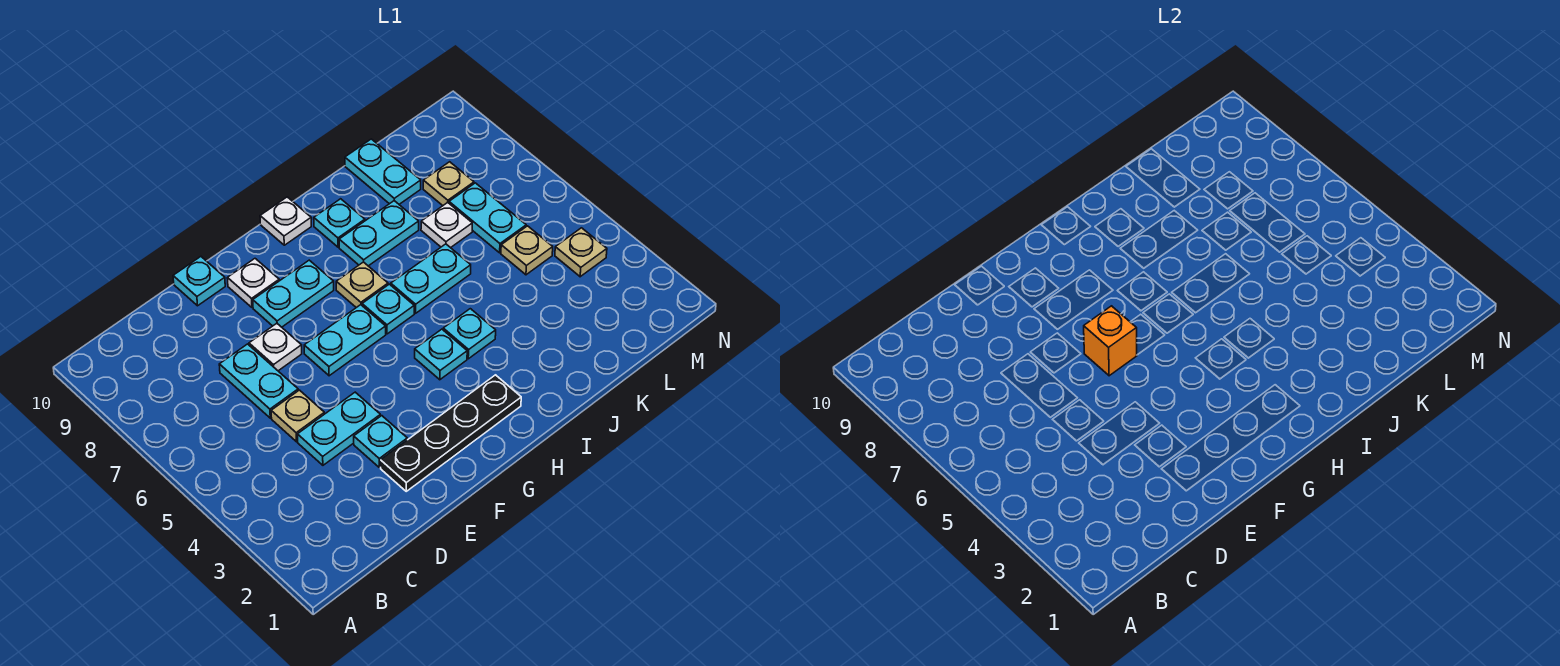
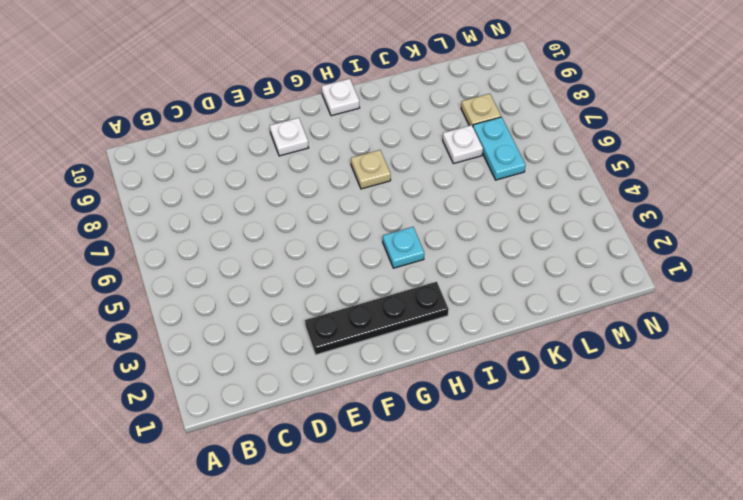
none -> cyan plate D4:E4 level 1
none -> tan plate D5 level 1
none -> cyan plate D6:D7 level 1

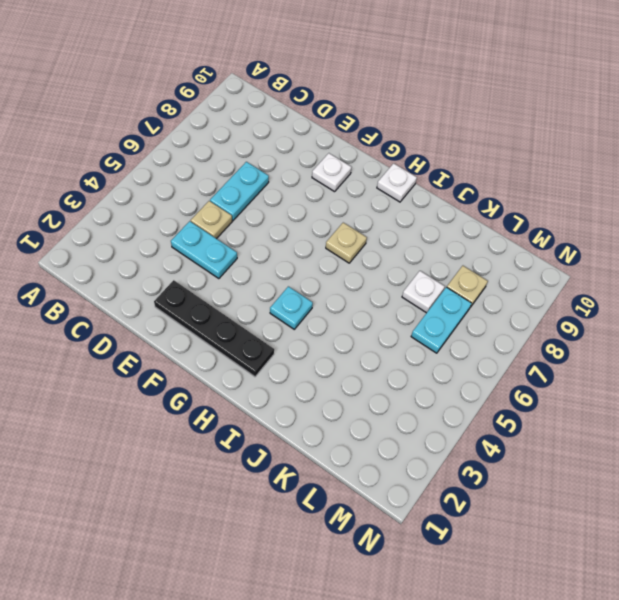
none -> cyan plate E3 level 1
none -> white plate E7 level 1
none -> cyan plate E10 level 1

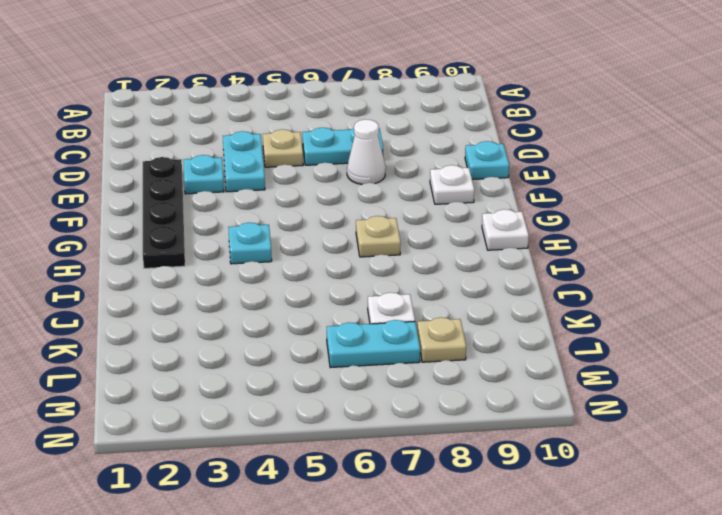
white cone E7 level 1 -> white plate E7 level 1
none -> cyan plate F6:G6 level 1
none -> cyan plate F8:G8 level 1
none -> cyan plate H6 level 1

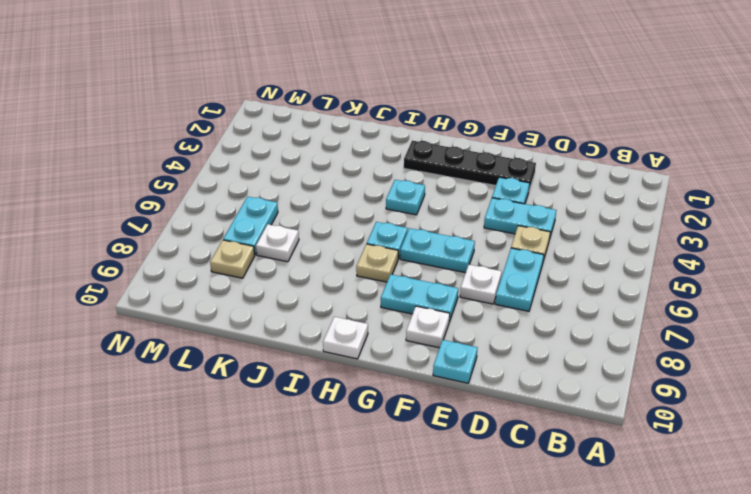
none -> cyan plate I4 level 1
none -> cyan plate I6:J6 level 1
none -> cyan plate I8:J8 level 1

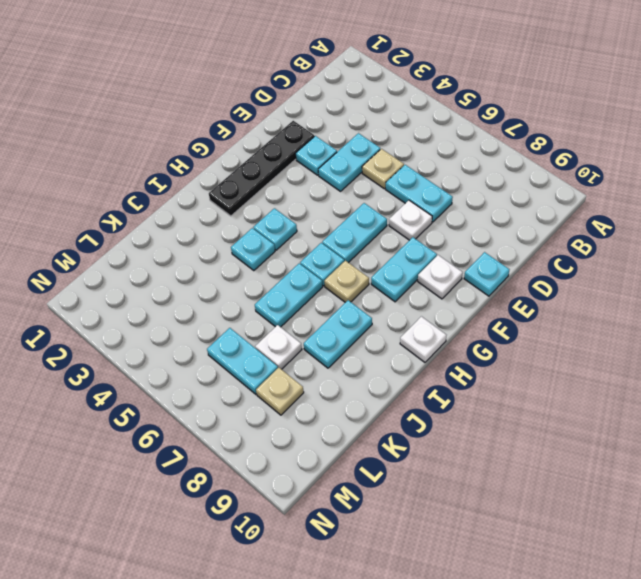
none -> cyan plate I9 level 1
none -> cyan plate K9:K10 level 1
none -> tan plate L5 level 1

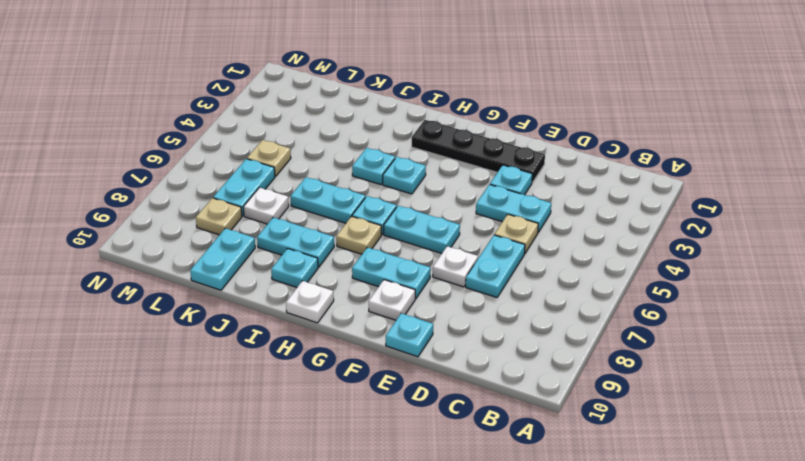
none -> tan plate M4 level 1
none -> orange brick F6 level 2

